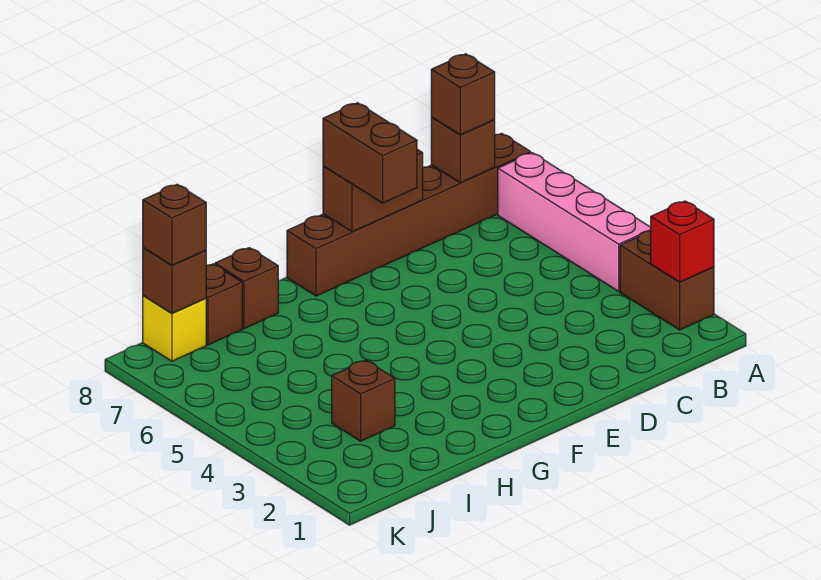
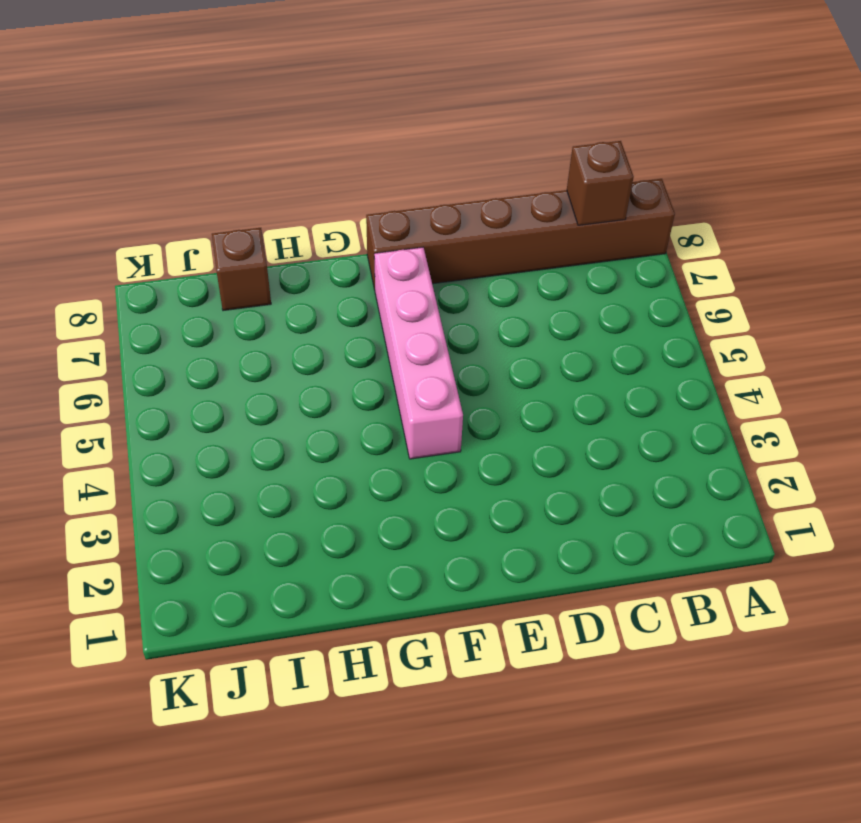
pink brick F4:F7 level 1 -> pink brick A4:A7 level 1
none -> brown brick A2:A3 level 1
none -> brown brick H8 level 1
none -> brown brick I3 level 1

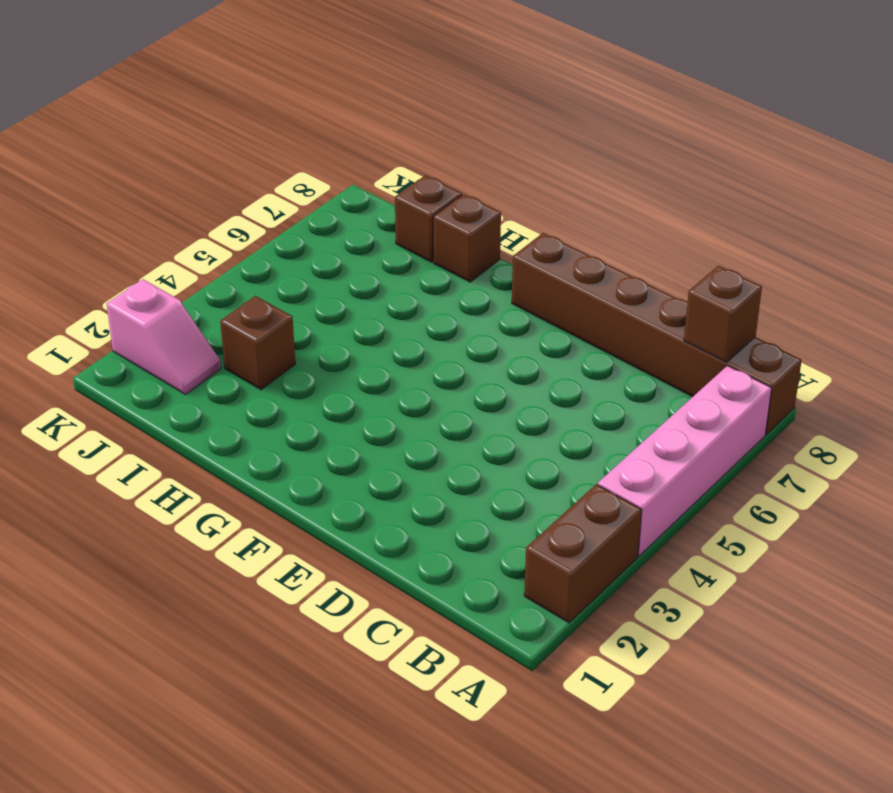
pink slope J2:K2 level 1 top K -> none
none -> yellow brick J8 level 1
none -> red brick A2 level 2
none -> brown brick D8:E8 level 2

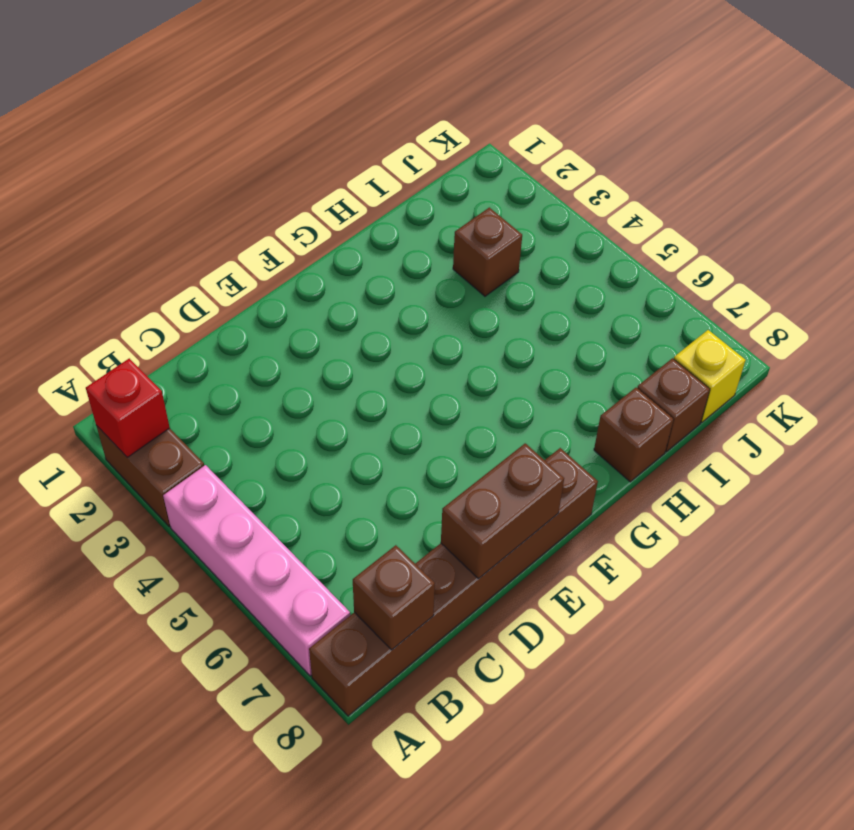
none -> brown brick J8 level 2
none -> brown brick B8 level 3
none -> brown brick E7:E8 level 3

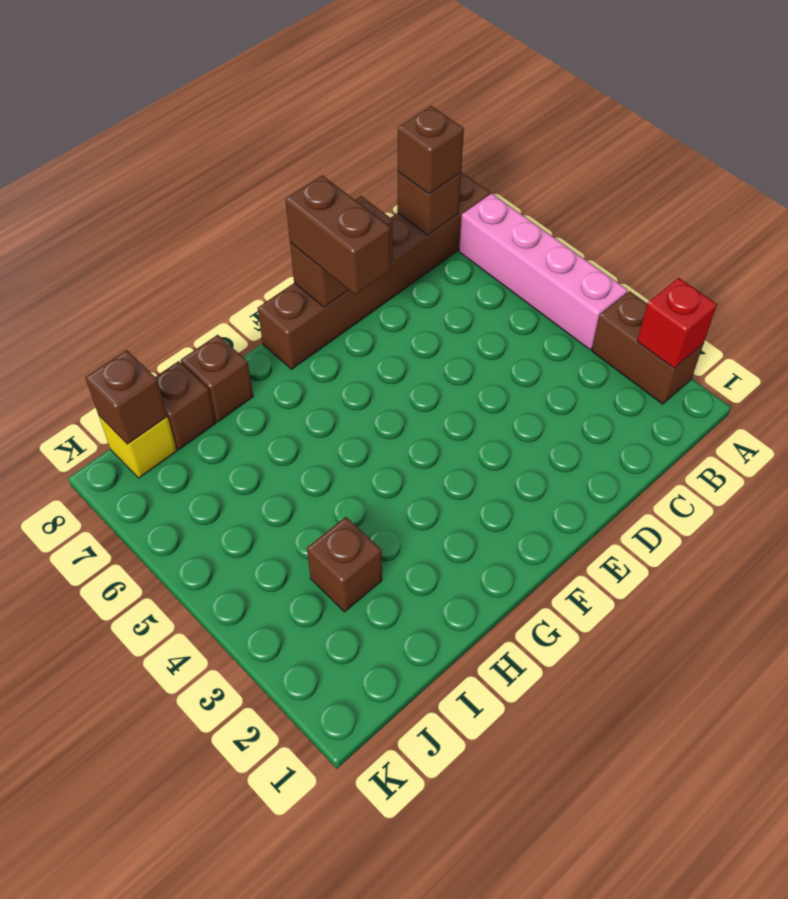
none -> brown brick J8 level 3

